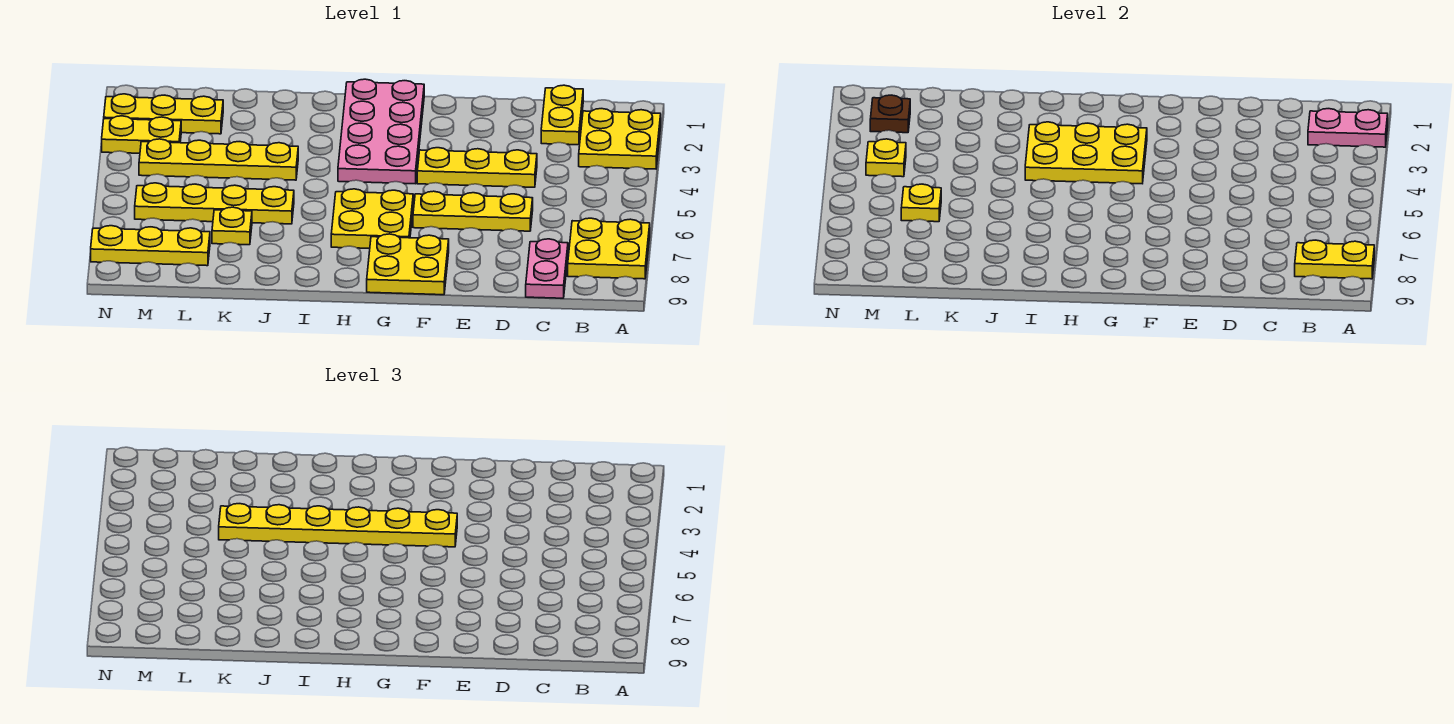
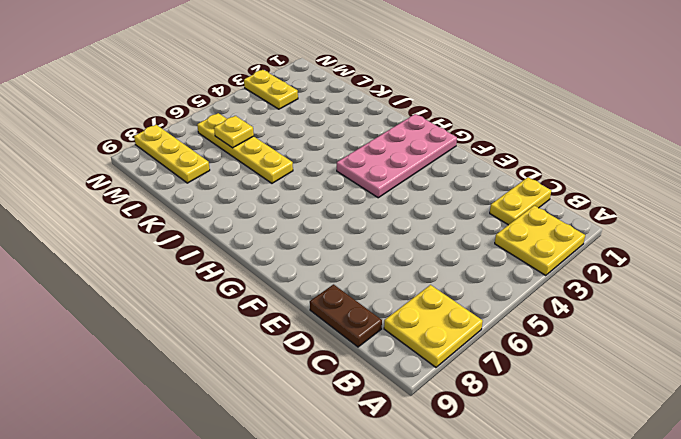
brown plate C9:D9 level 1 -> pink plate C8:C9 level 1
none -> yellow plate D4:F4 level 1
none -> yellow plate D6:F6 level 1
none -> yellow plate F8:G9 level 1

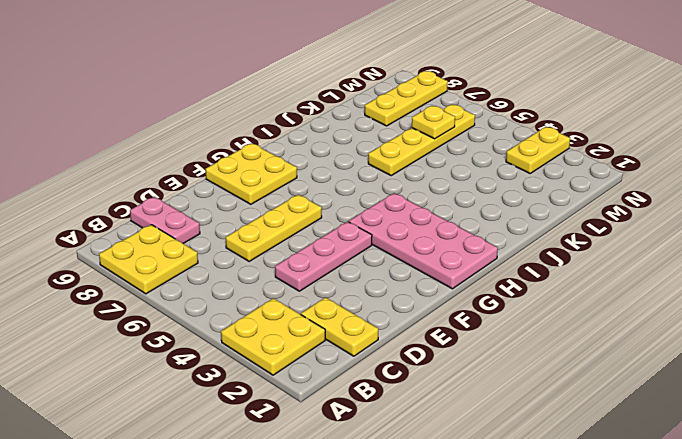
pink plate D4:F4 level 1 -> yellow plate D4:F4 level 1
none -> yellow plate G6:H7 level 1
none -> yellow plate J4:M4 level 1
none -> yellow plate K7 level 1

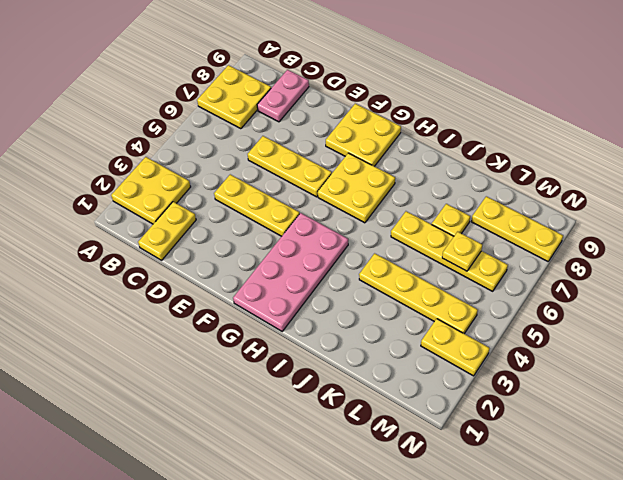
none -> yellow plate L2:N2 level 1
none -> pink plate A2:B2 level 2
none -> yellow plate A8:B8 level 2

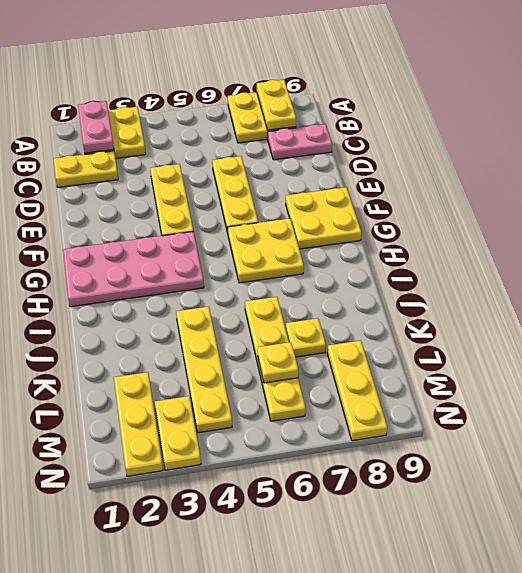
none -> yellow plate G3:I4 level 2
none -> brown plate M2 level 2
none -> yellow plate M4 level 2

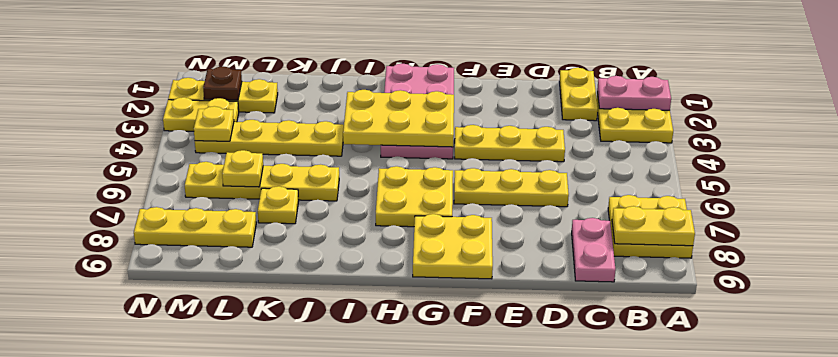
none -> yellow plate F4:K4 level 3

